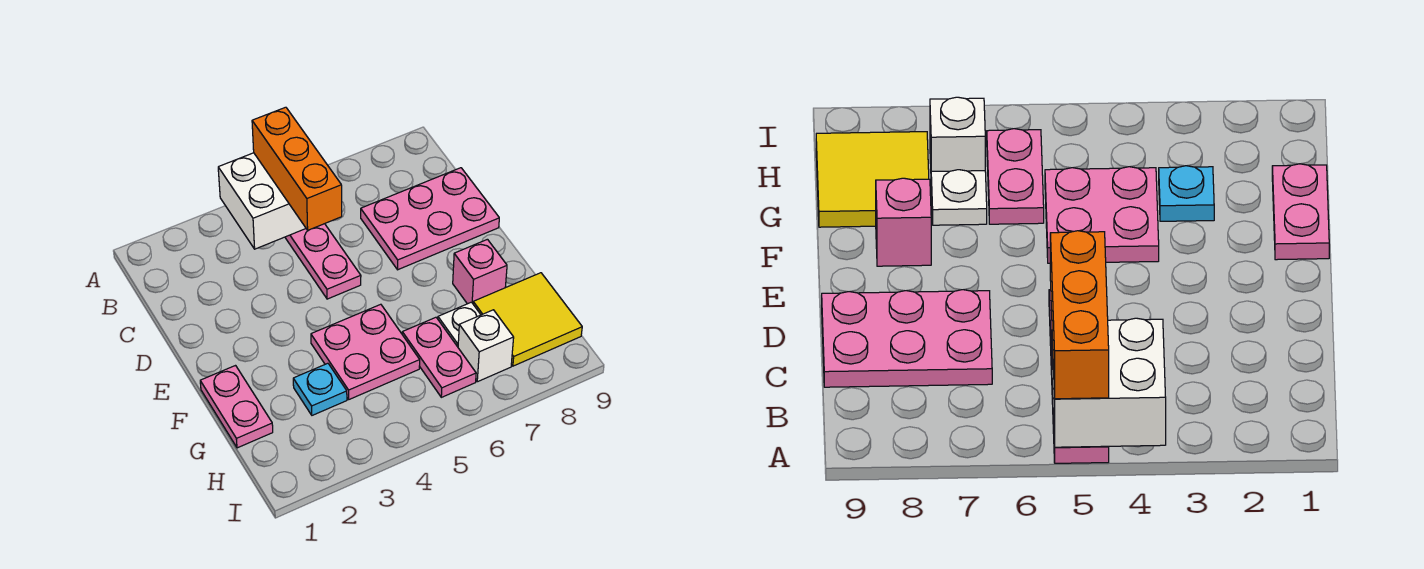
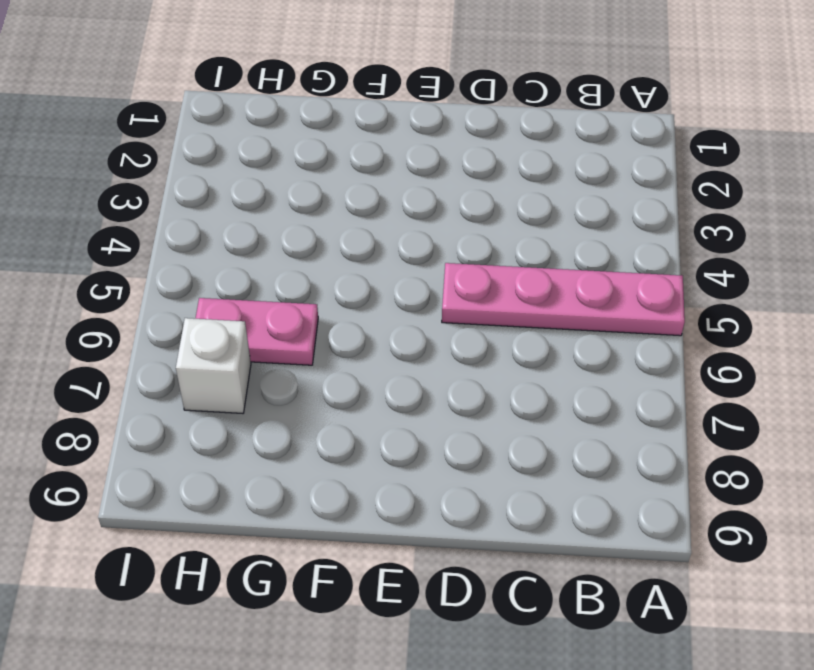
none -> pink plate C7:D9 level 1
none -> pink plate F1:G1 level 1
none -> pink plate F4:G5 level 1

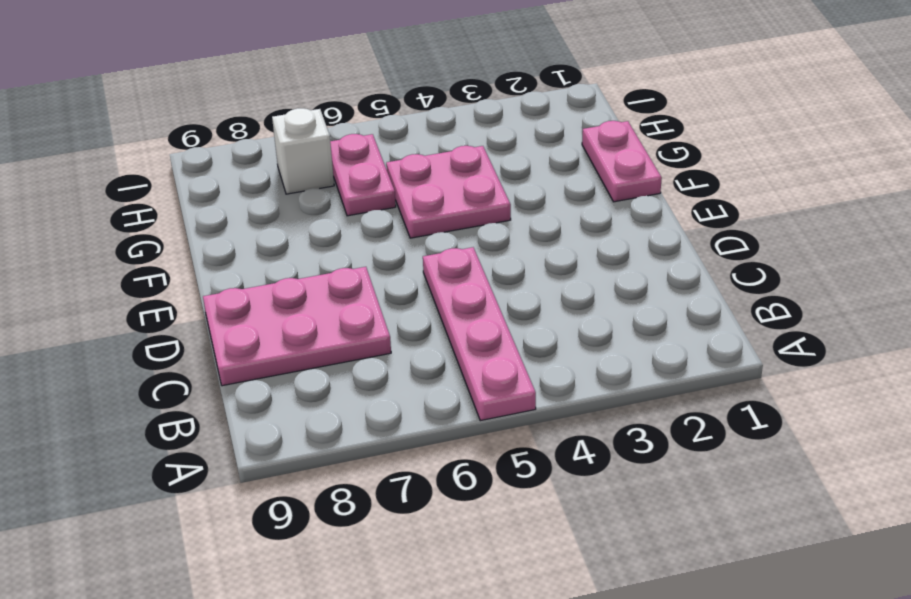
none -> pink brick F8 level 1
none -> cyan plate G3 level 1
none -> white plate G7 level 1

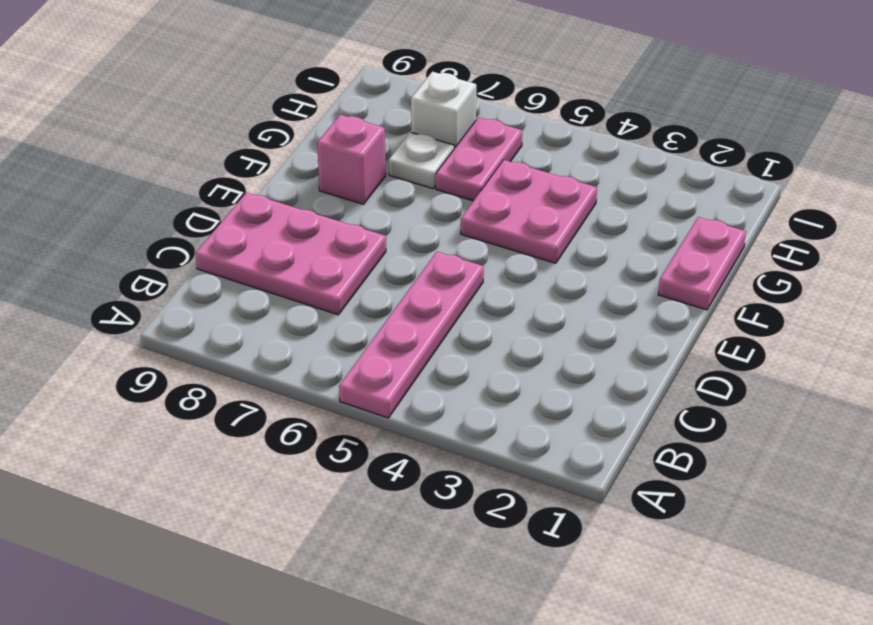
none -> cyan plate G3 level 1
none -> yellow tile G8:H9 level 1
none -> white brick A4:B5 level 2

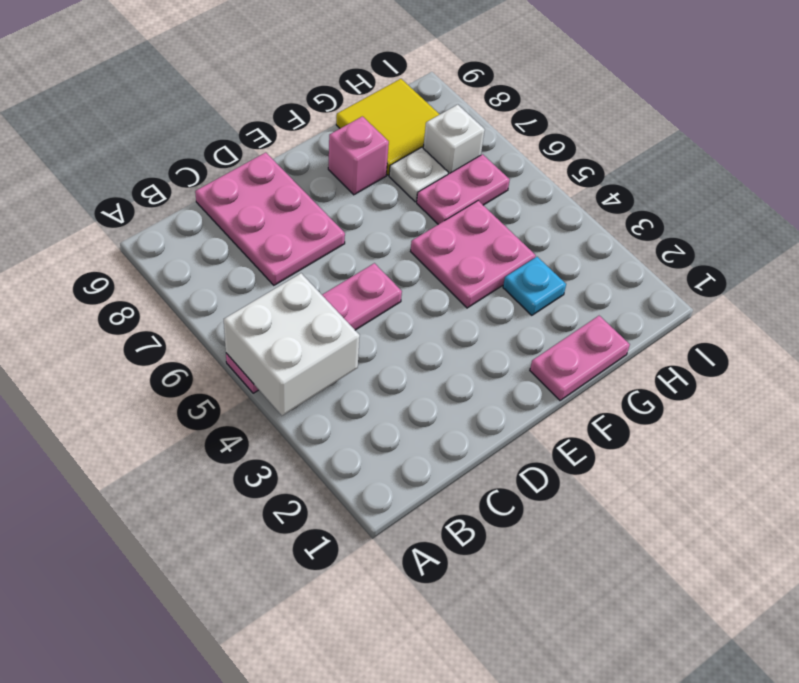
none -> orange brick A5:C5 level 3

